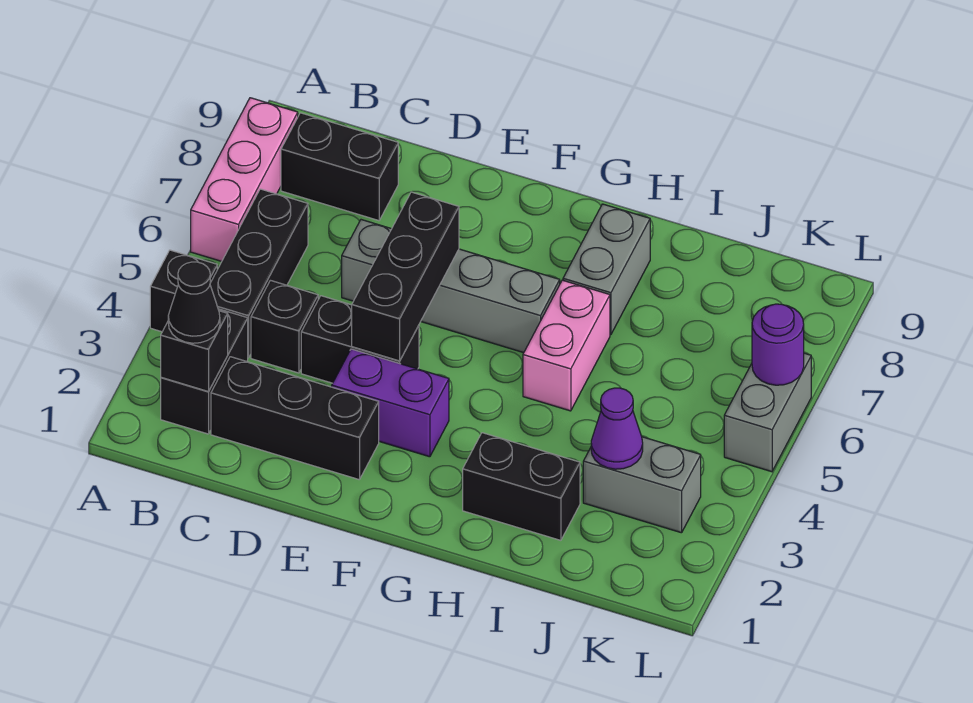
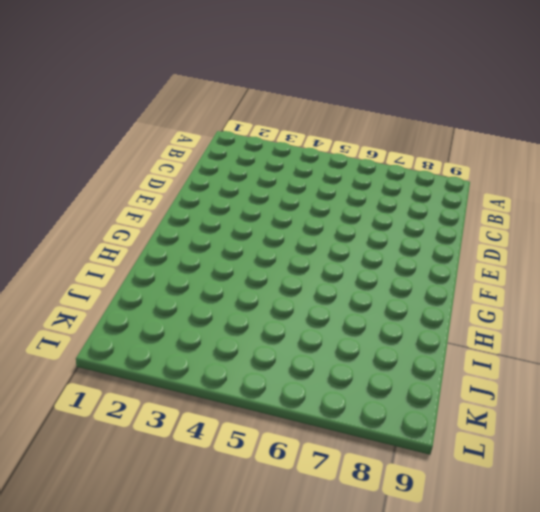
none -> black brick A4 level 1
none -> pink brick A6:A8 level 1
none -> black brick B2:B3 level 1

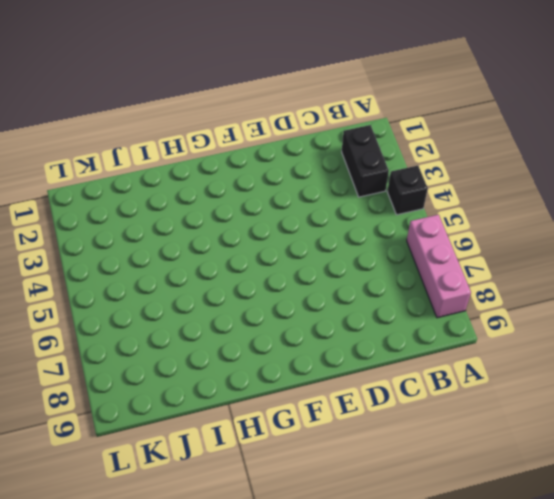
none -> black brick B4:B6 level 1
none -> black brick B8:C8 level 1
none -> black brick C2:E2 level 1

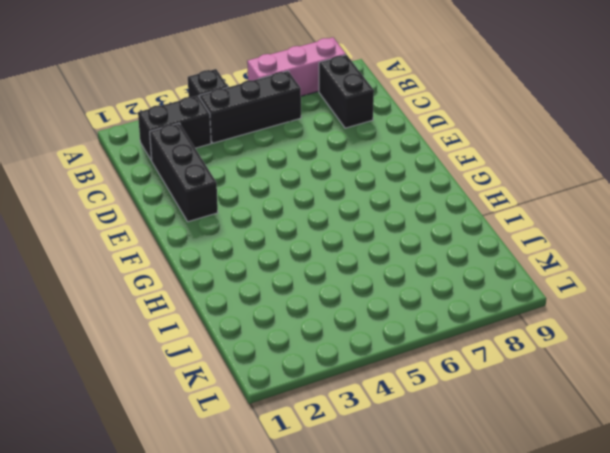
none -> black brick C4 level 1
none -> black brick D4:E4 level 1
none -> grey brick D6:G6 level 1

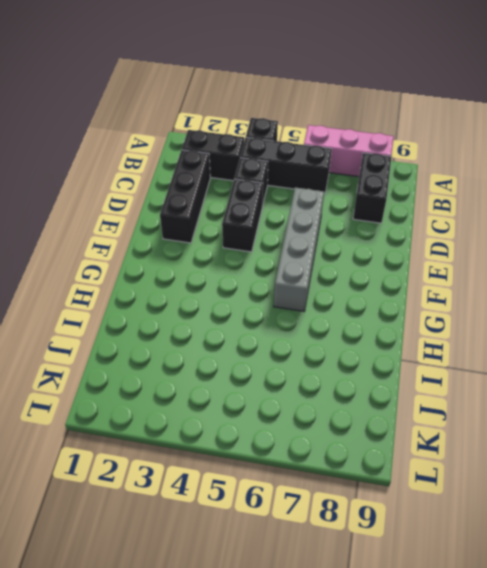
none -> purple brick E3:F3 level 1
none -> black brick H2:I2 level 1
none -> pink brick H5:H6 level 1

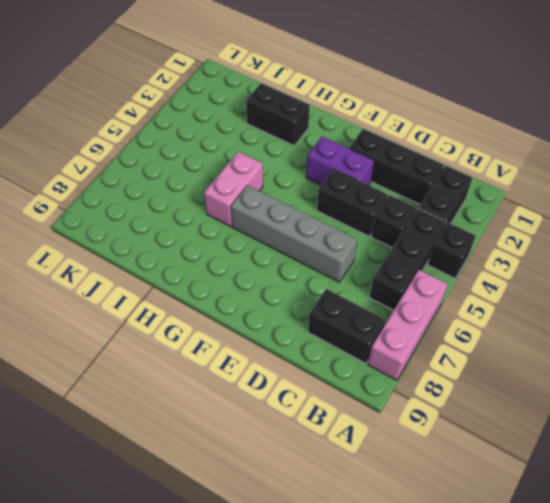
none -> grey brick H7:H8 level 1
none -> grey brick J3:K3 level 1
none -> grey brick L5:L6 level 1

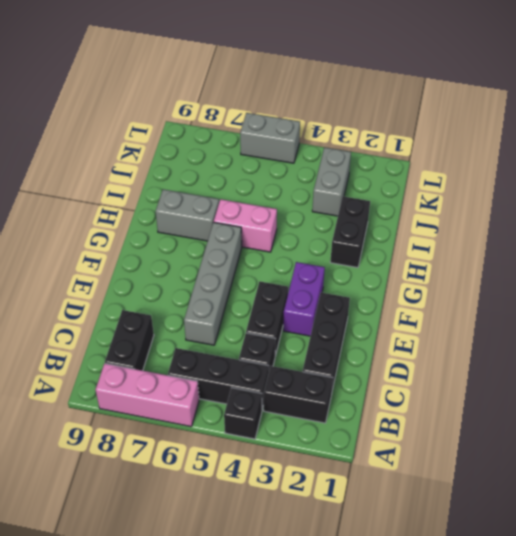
none -> black brick B2 level 2
none -> black brick E4:E6 level 2
none -> purple cone J3 level 2

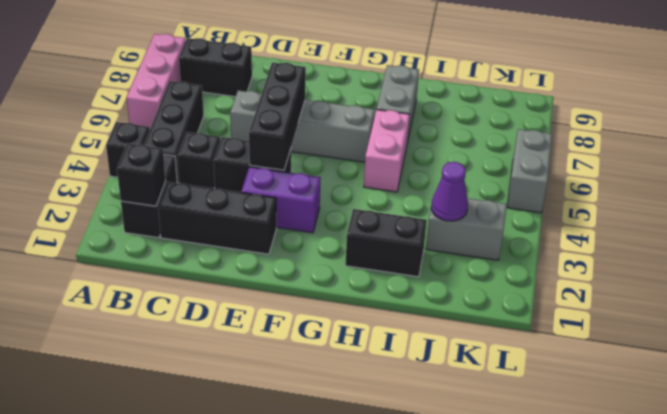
none -> purple round brick L6 level 2
none -> black cone B2 level 3

